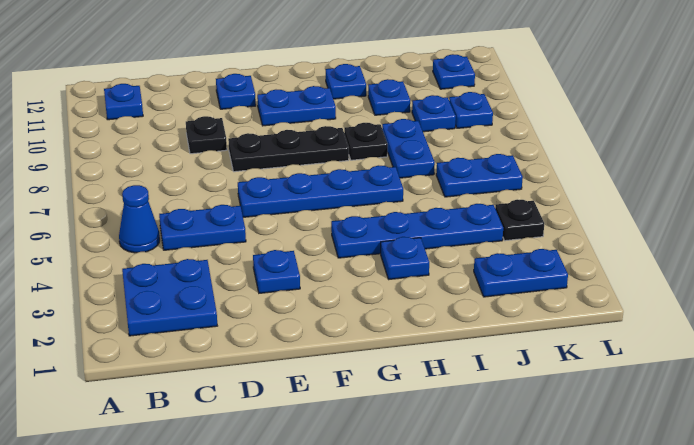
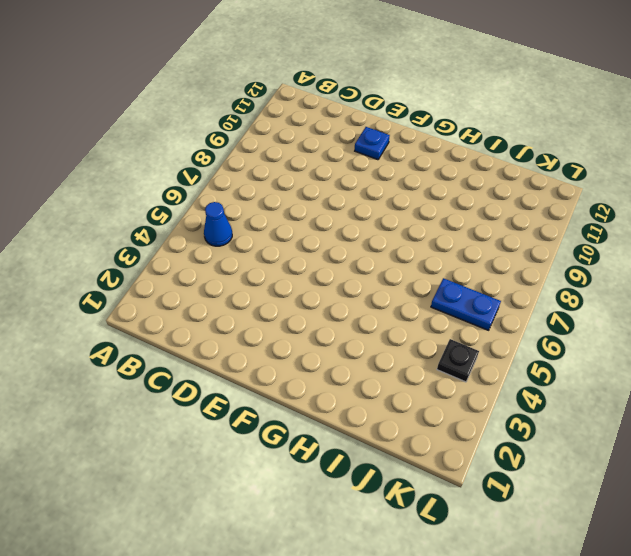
none -> blue plate B2:C3 level 1
none -> blue plate B11 level 1
none -> blue plate C5:D5 level 1

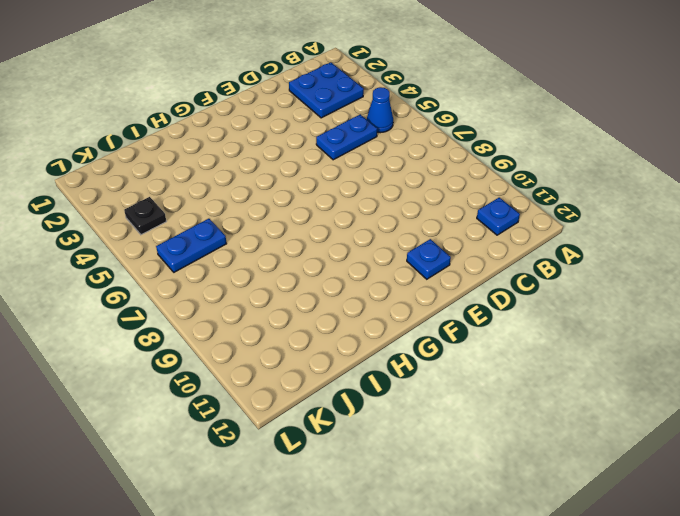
none -> black plate D9 level 1
none -> blue plate E3 level 1
none -> blue plate E6:H6 level 1

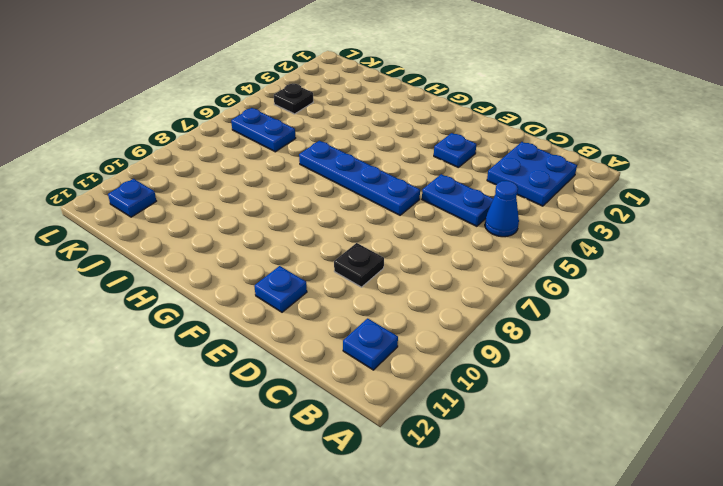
none -> black plate E8:G8 level 1
none -> blue plate F10:G10 level 1
none -> blue plate G4:J4 level 1

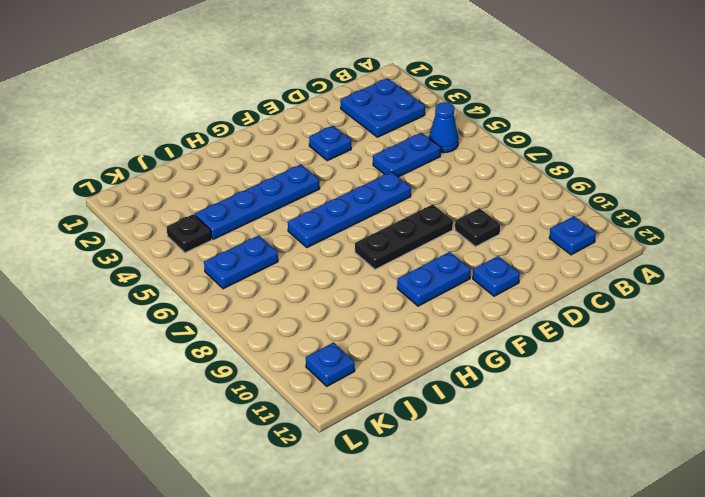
none -> blue plate H3 level 1
none -> black plate H8 level 1
none -> blue plate H11 level 1

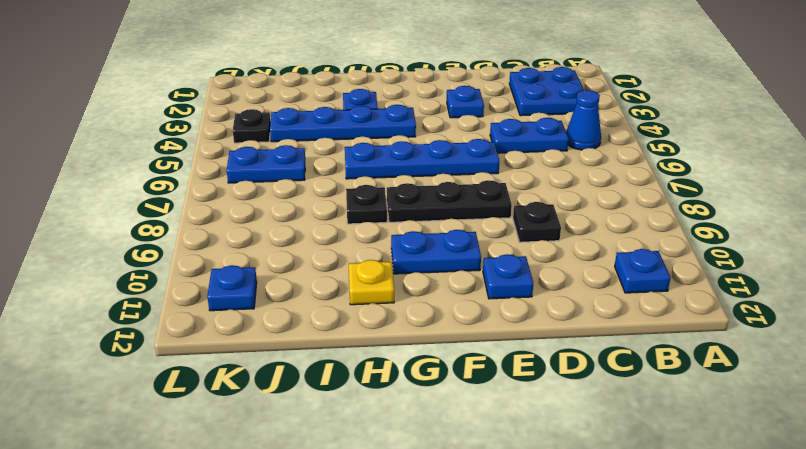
yellow plate H11 level 1 -> blue plate H11 level 1
none -> blue plate I7:I8 level 1
none -> blue plate I10 level 1
none -> blue plate J2:K2 level 1

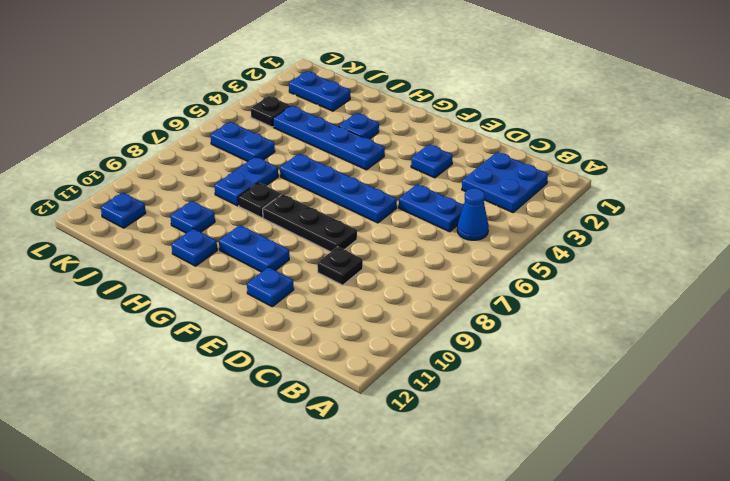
none -> blue plate B11 level 1
none -> blue plate J9 level 1
none -> blue plate K9 level 1

